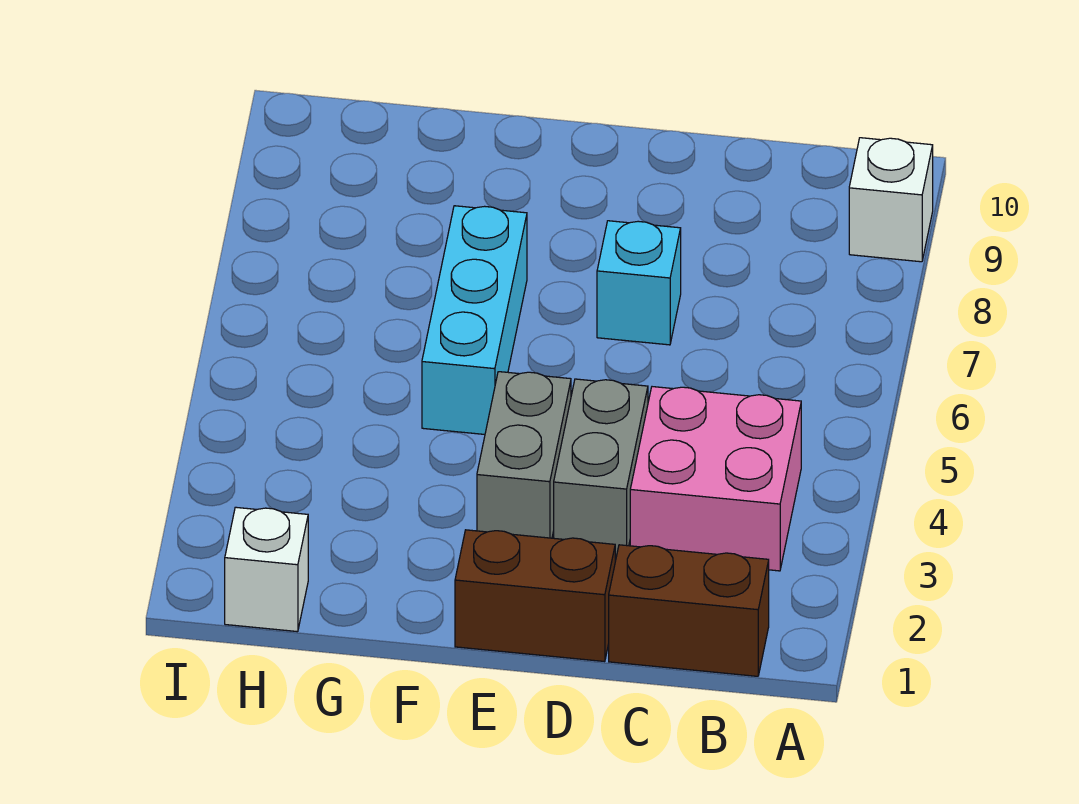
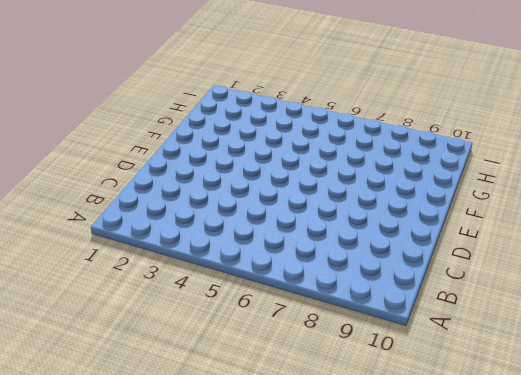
none -> white brick A9 level 1
none -> brown brick B1:C1 level 1

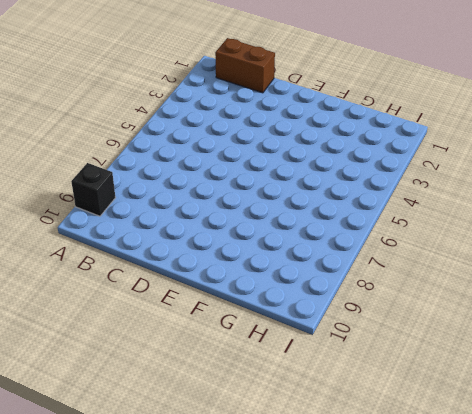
black brick A9 level 1 -> white brick A9 level 1
none -> pink brick B3:C4 level 1
none -> brown brick D1:E1 level 1

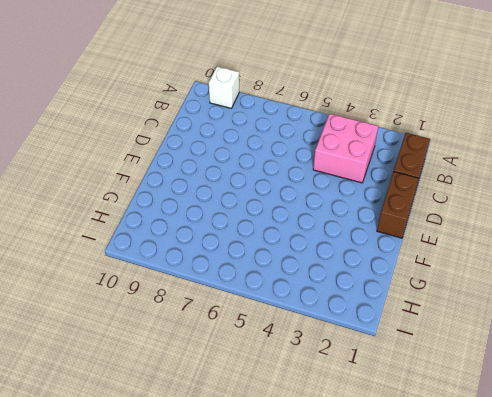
none -> grey brick D3:D4 level 1
none -> cyan brick D7 level 1

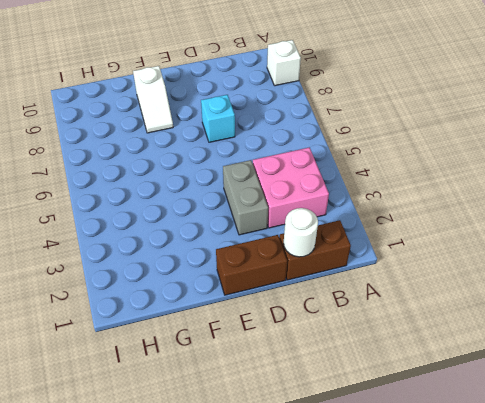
white round brick C1 level 2 -> none
white slope F8:F9 level 1 top 9 -> none
none -> grey brick E3:E4 level 1
none -> cyan brick F5:F7 level 1

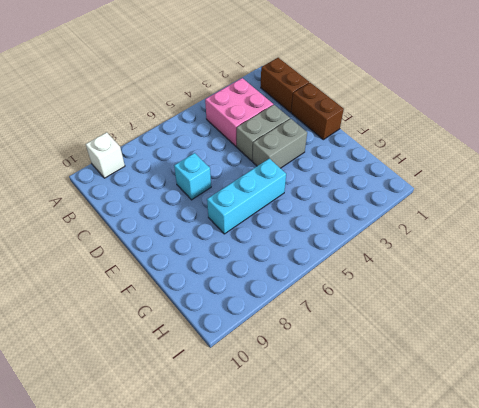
none -> white brick H1 level 1

